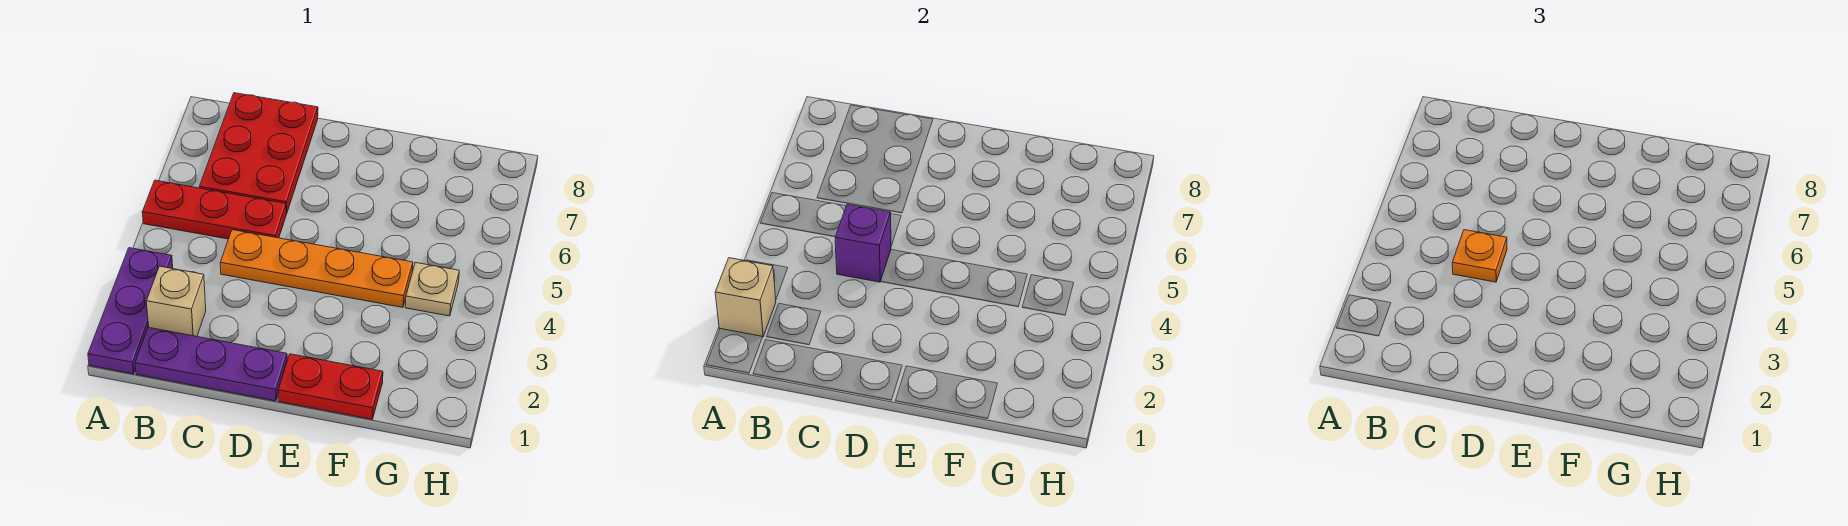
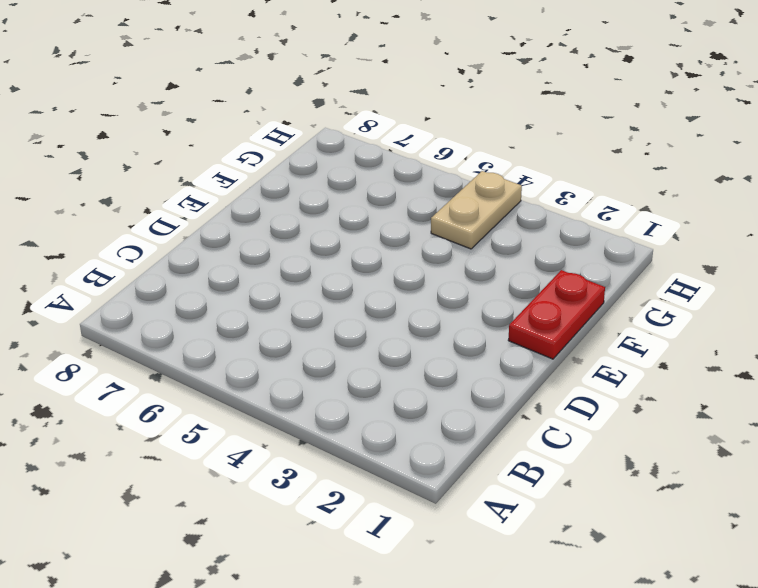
tan plate G4:H4 level 1 -> tan plate G4 level 1
none -> purple plate A1:A3 level 1
none -> red plate A5:C5 level 1

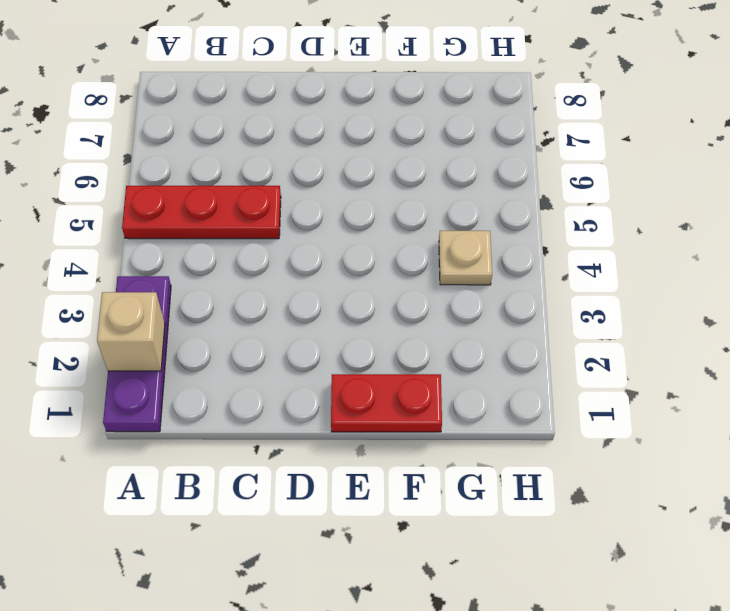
none -> purple plate B1:D1 level 1
none -> tan brick B2 level 1

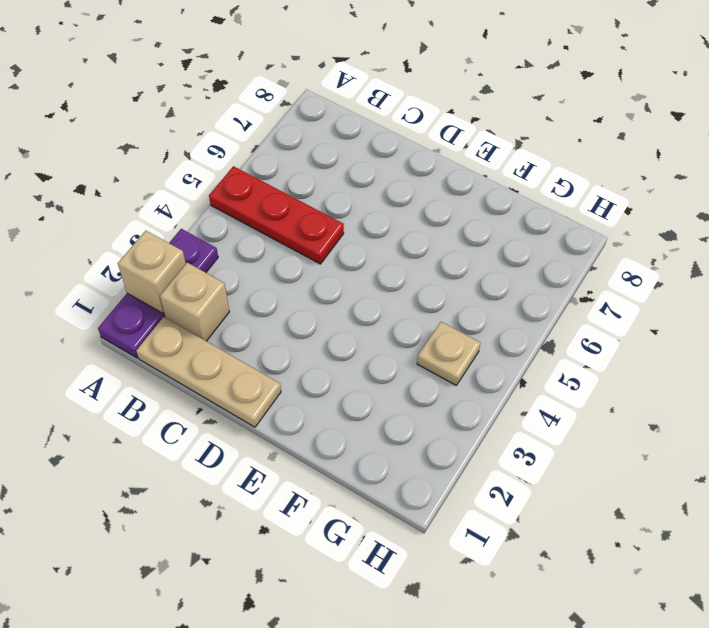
tan plate B1:D1 level 1 -> purple plate B1:D1 level 1
none -> red plate B6:C8 level 1
none -> orange plate C4:F4 level 1

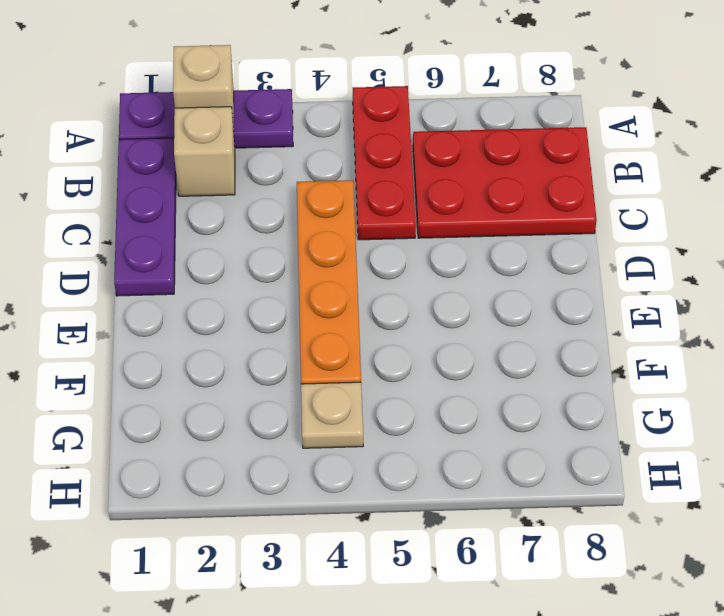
none -> red plate E1:F1 level 1
none -> purple brick C4 level 2

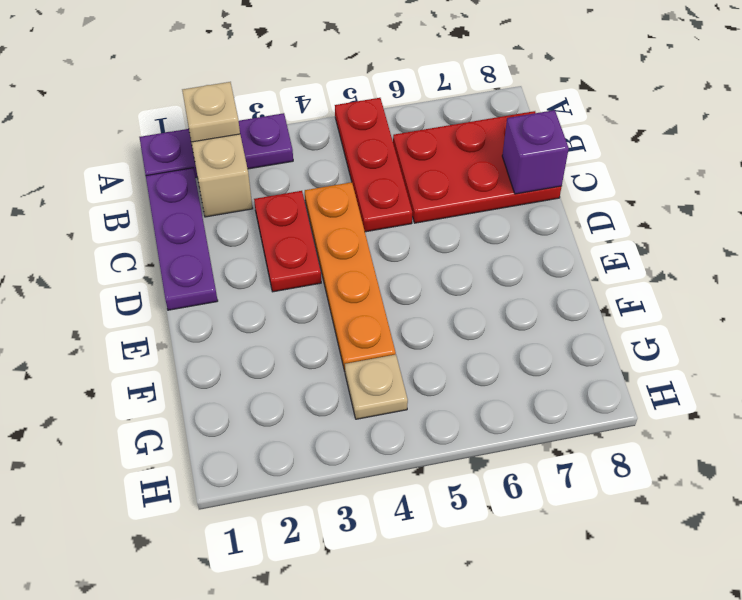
red plate C3:D3 level 1 -> red plate E1:F1 level 1
purple brick C8 level 2 -> purple brick C4 level 2
none -> orange plate C4 level 3

